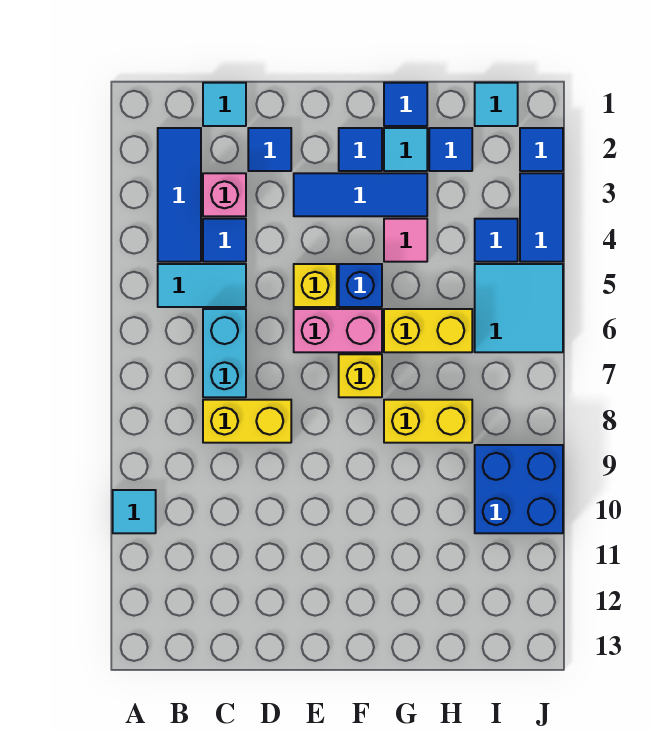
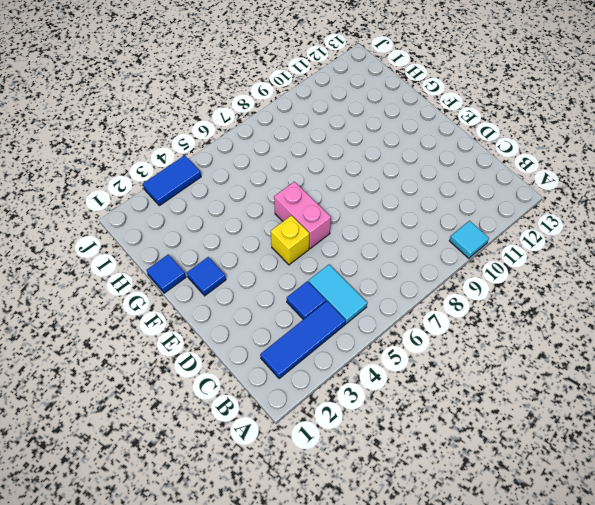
none -> cyan tile C1 level 1
none -> pink brick C3 level 1
none -> cyan brick C6:C7 level 1

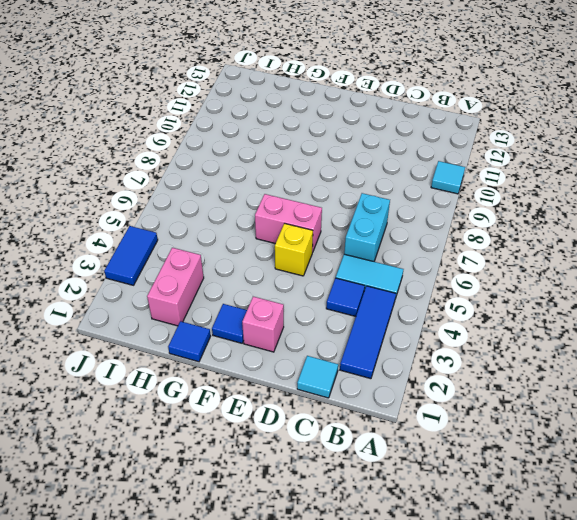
pink brick E2 level 1 -> pink brick C3 level 1
pink brick H2:H3 level 1 -> blue tile H2 level 1
none -> yellow brick C8:D8 level 1
none -> blue tile D2 level 1
none -> blue tile E3:G3 level 1

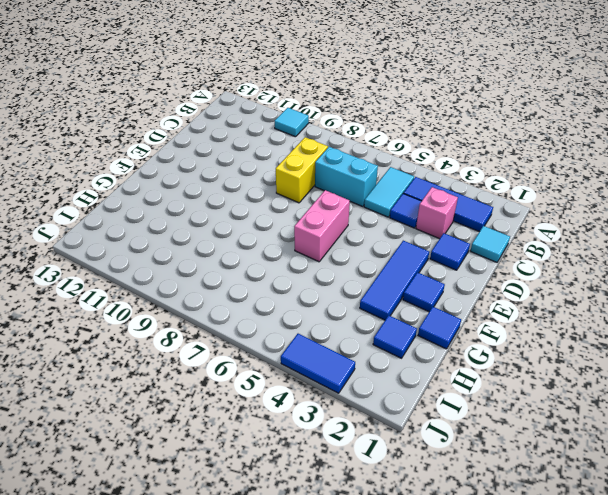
none -> yellow brick E5 level 1
none -> blue brick F5 level 1
none -> yellow brick F7 level 1

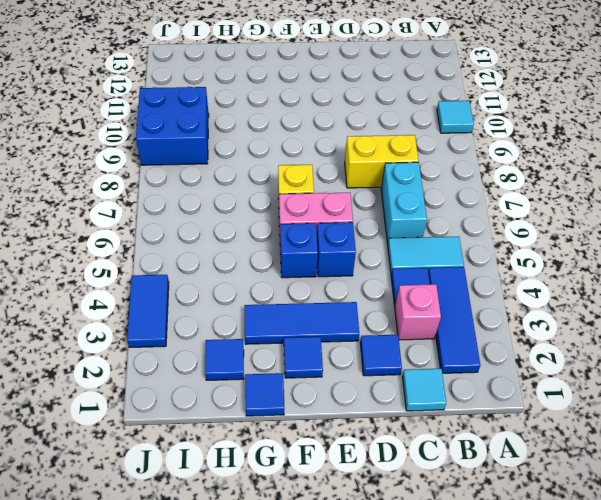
blue brick E5 level 1 -> yellow brick E5 level 1
none -> cyan tile G2 level 1
none -> pink tile G4 level 1
none -> yellow brick G6:H6 level 1

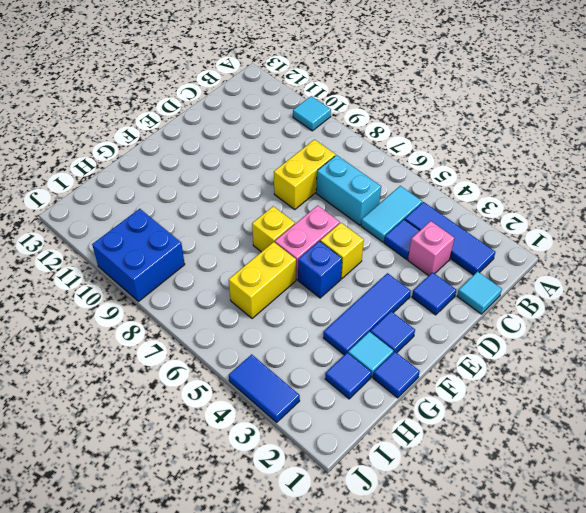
none -> pink tile G4 level 1
none -> yellow brick G8:H8 level 1
none -> cyan tile I1 level 1

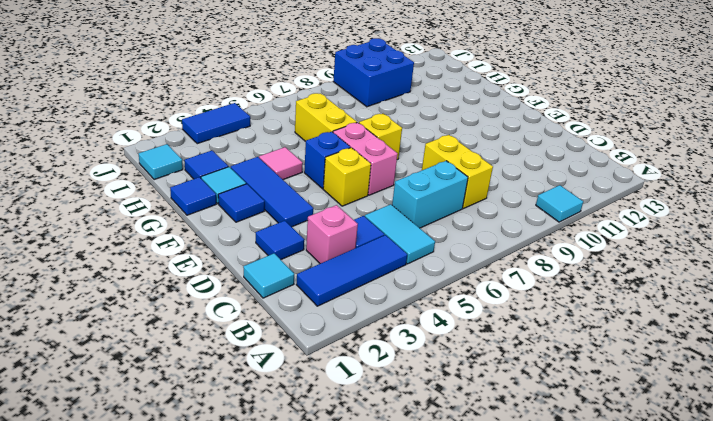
none -> yellow brick G8:H8 level 1
none -> blue tile I4 level 1
none -> cyan tile I5:J6 level 1

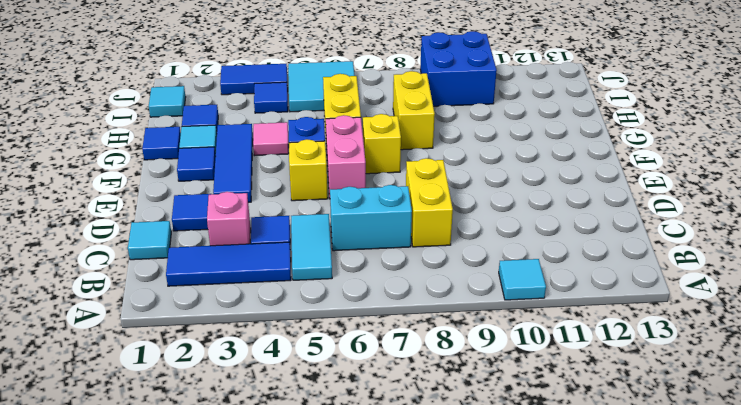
none -> blue tile J2 level 1

